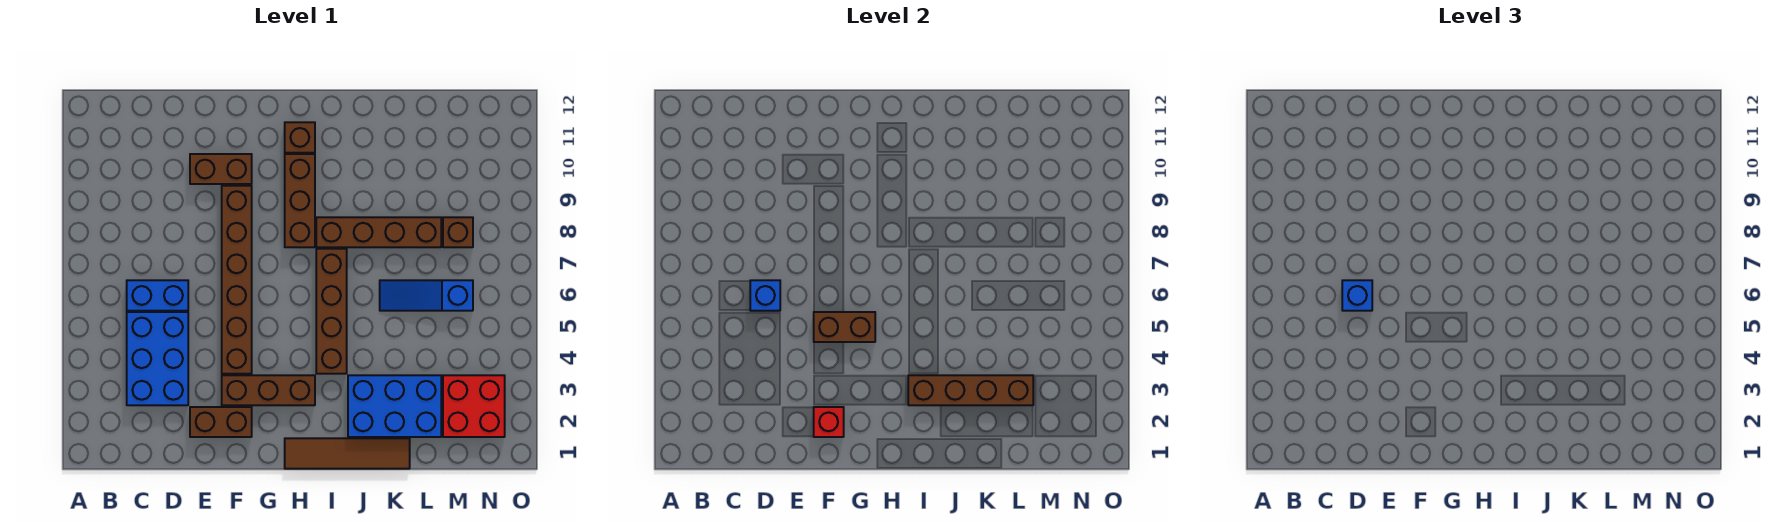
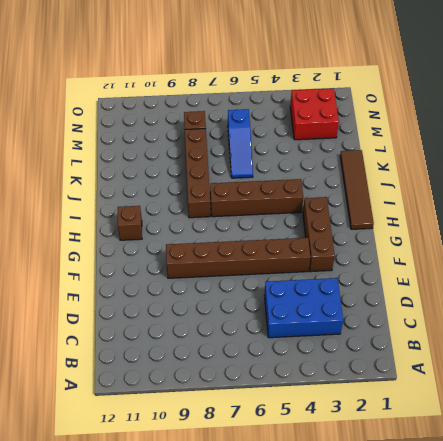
none -> blue brick C6:D6 level 1
none -> brown brick E2:F2 level 1
none -> brown brick E10:F10 level 1

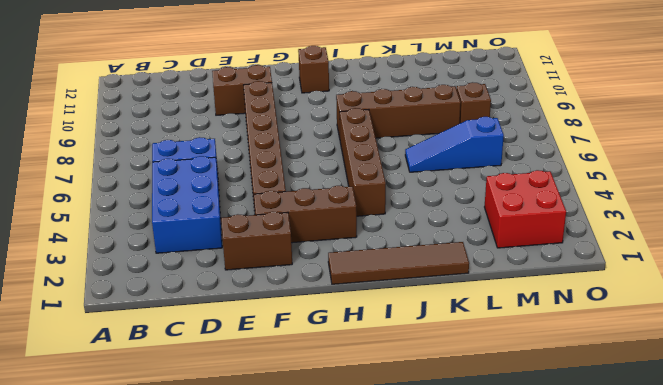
none -> brown brick H8:H10 level 1
none -> blue brick J2:L3 level 1
none -> blue brick D6 level 2

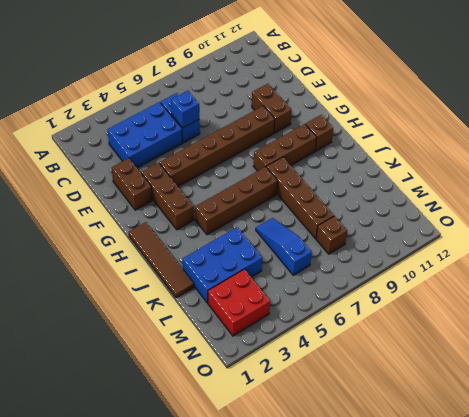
blue brick K2:L4 level 1 -> blue brick J2:L3 level 1
none -> red brick F2 level 2
none -> brown brick F5:G5 level 2
none -> brown brick I3:L3 level 2

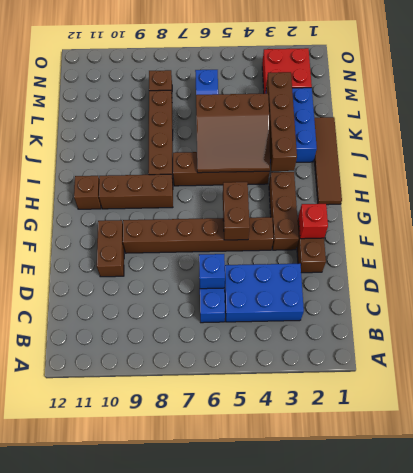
brown slope I4:K6 level 2 top K -> none
none -> blue brick D6 level 3

